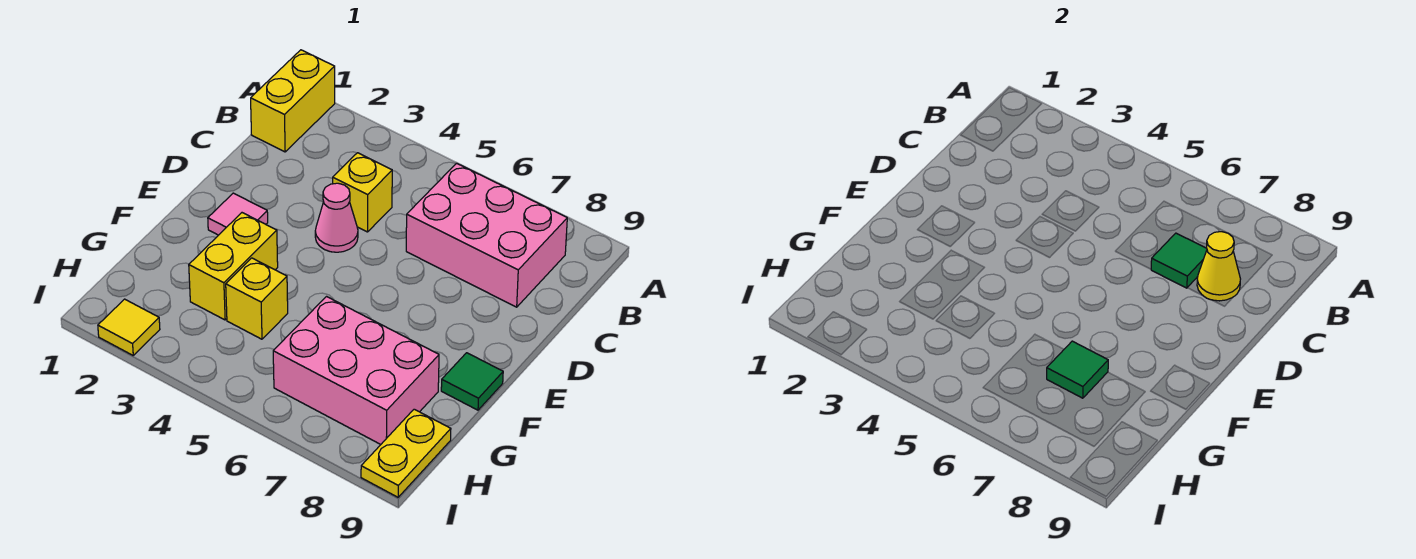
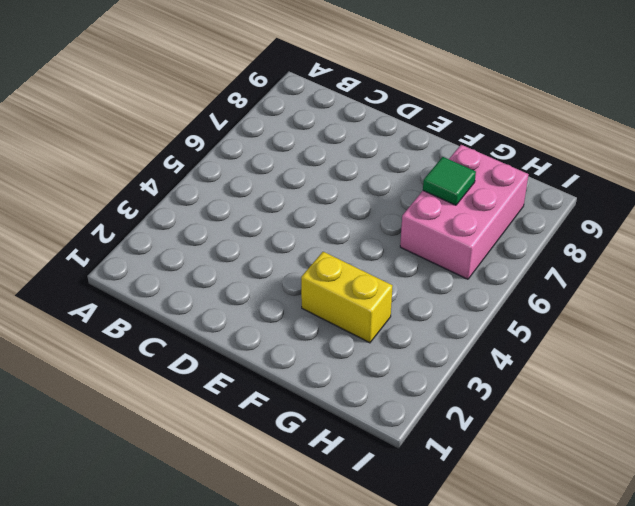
none -> yellow brick A1:B1 level 1
none -> pink brick B6:C8 level 1
none -> yellow brick C4 level 1

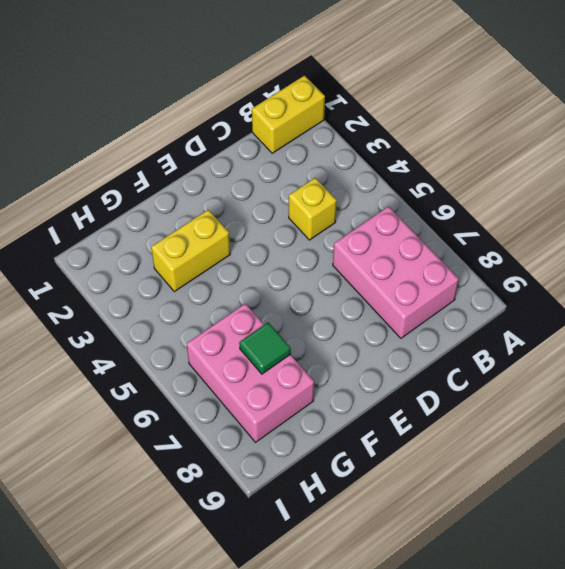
none -> pink cone D4 level 1
none -> pink tile E2 level 1
none -> green tile F9 level 1

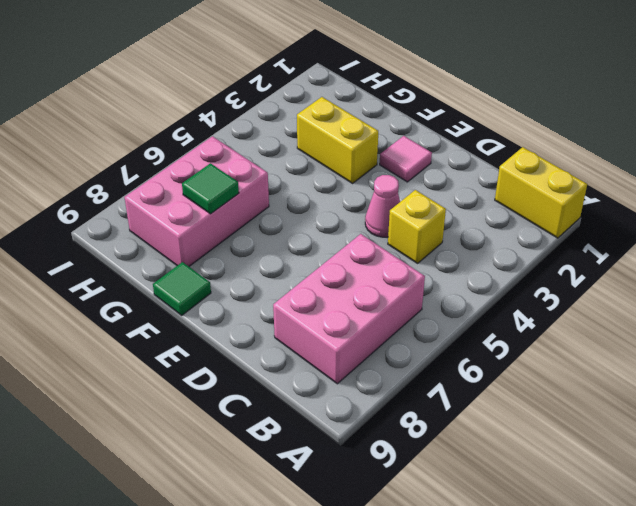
none -> yellow brick G4 level 1
none -> yellow plate H9:I9 level 1
none -> yellow tile I2 level 1

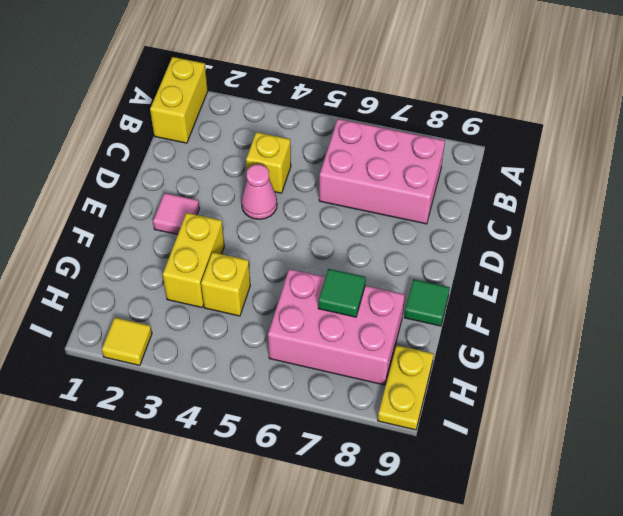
none -> green tile C7 level 2
none -> yellow cone C8 level 2

